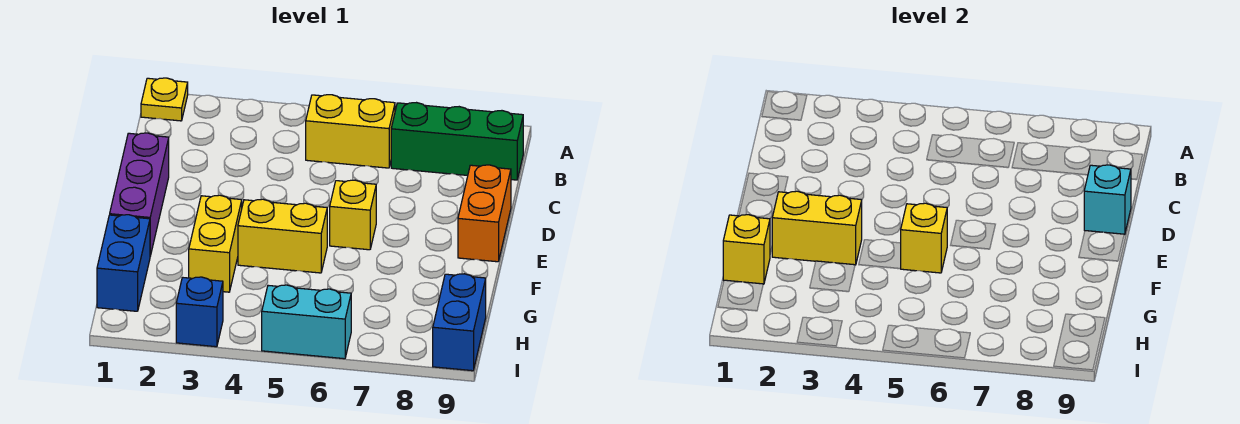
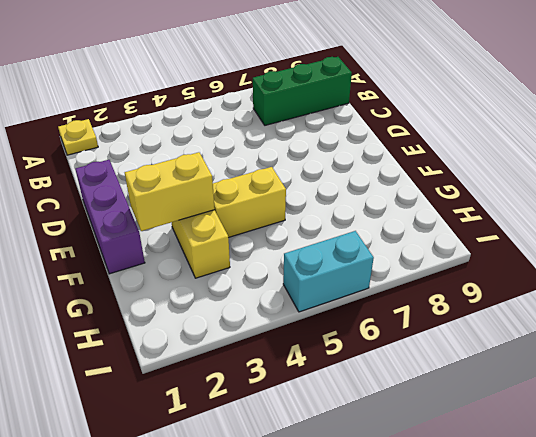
none -> yellow brick B5:B6 level 1
none -> orange brick D9:E9 level 1
none -> yellow brick E6 level 1

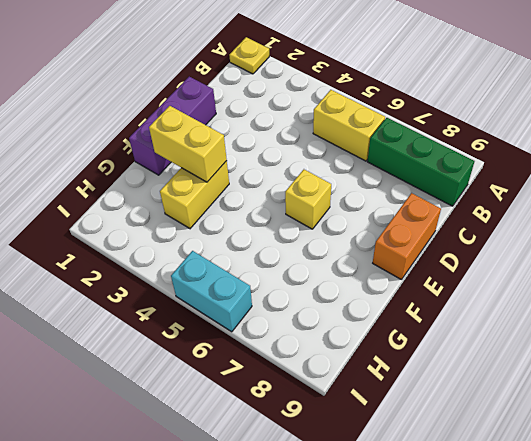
none -> yellow brick F4:F5 level 1
none -> blue brick G1:H1 level 1
none -> blue brick H9:I9 level 1

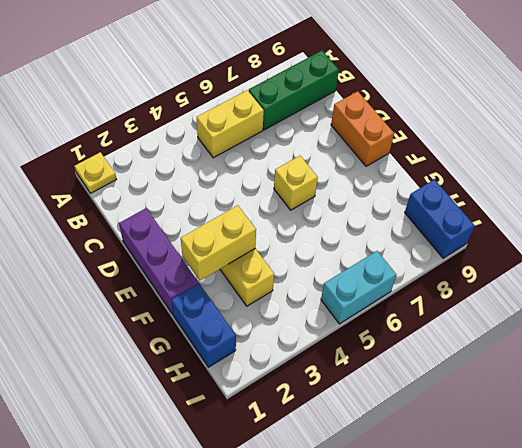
none -> yellow brick F4:F5 level 1
none -> blue brick I3 level 1
none -> cyan brick D9 level 2

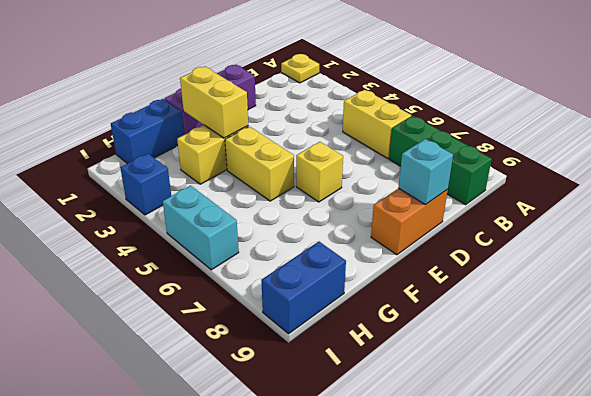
none -> yellow brick F5 level 2
none -> yellow brick G1 level 2

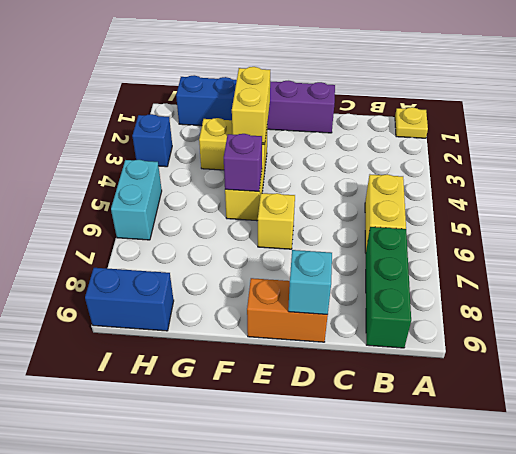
purple brick F5 level 2 -> yellow brick F5 level 2
none -> yellow brick G1 level 2

